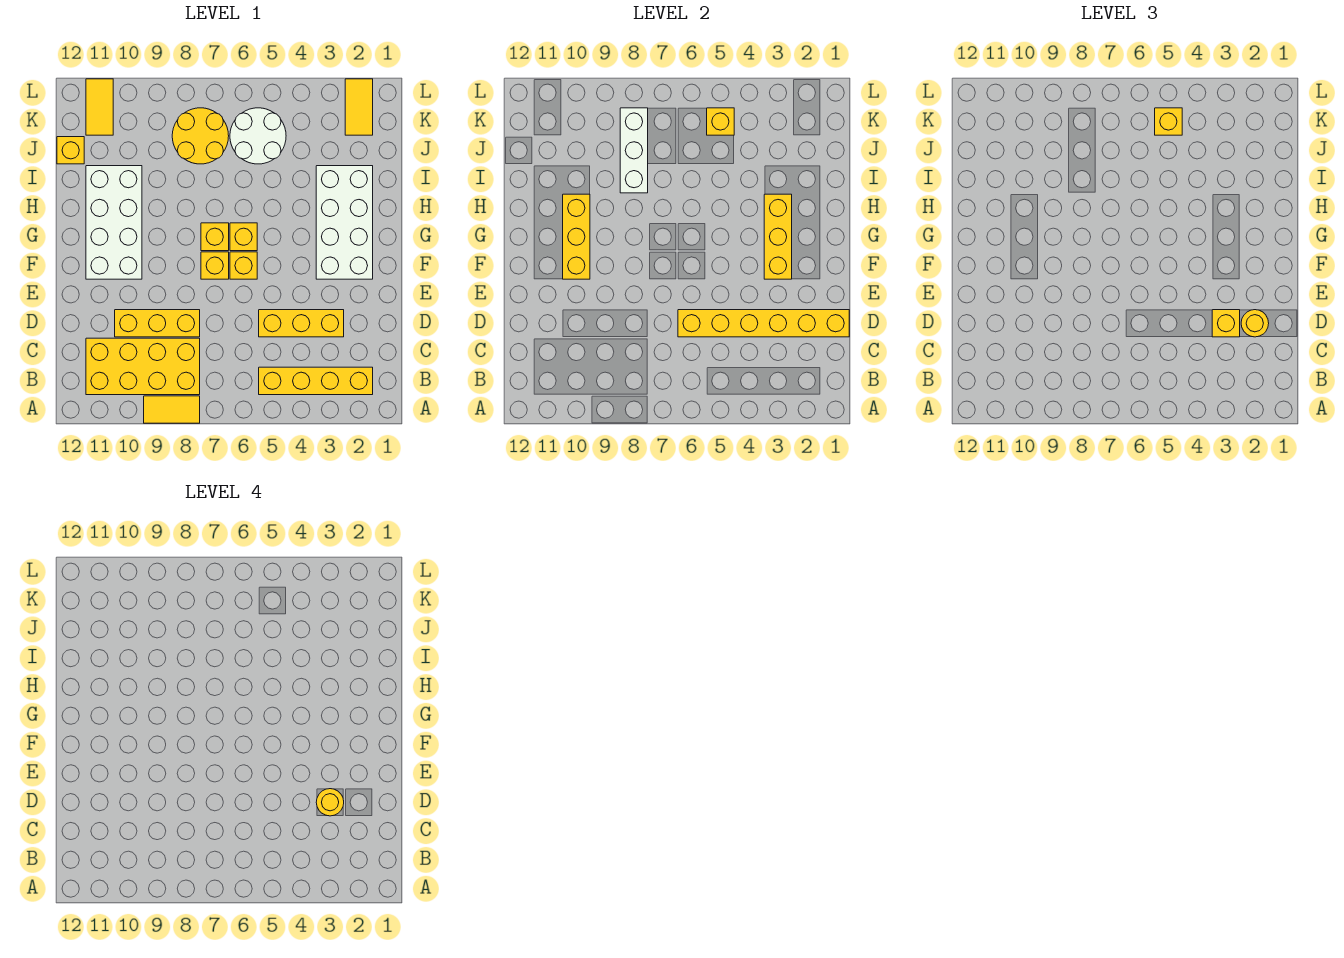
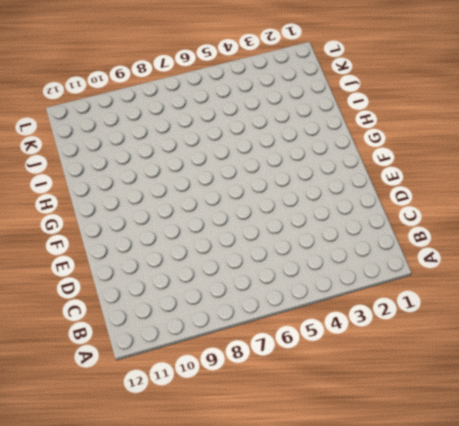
none -> yellow tile A8:A9 level 1
none -> yellow brick B2:B5 level 1
none -> yellow brick B8:C11 level 1

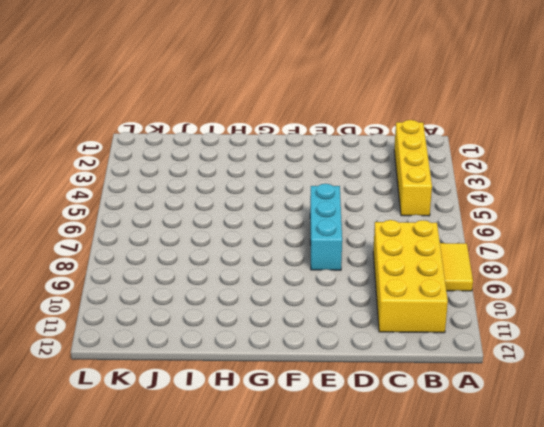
cyan brick E6:E8 level 1 -> none
none -> yellow brick D3:D5 level 1
none -> yellow brick D8:D10 level 1
none -> white brick F2:I3 level 1

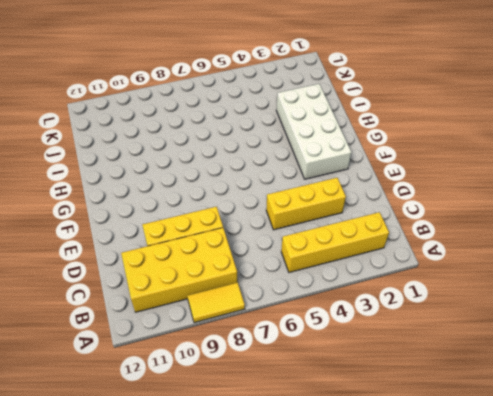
none -> yellow brick F6 level 1
none -> yellow brick F7 level 1
none -> white brick F10:I11 level 1

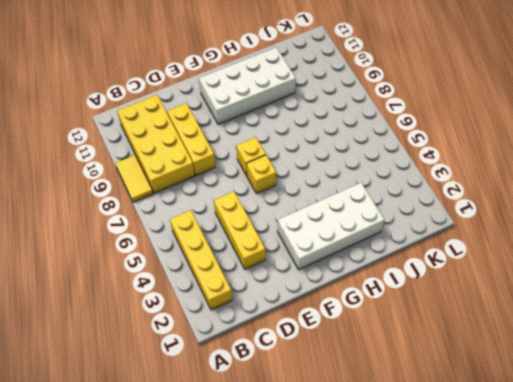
none -> yellow brick G6 level 1
none -> yellow brick G7 level 1
none -> white round brick J5:K6 level 1

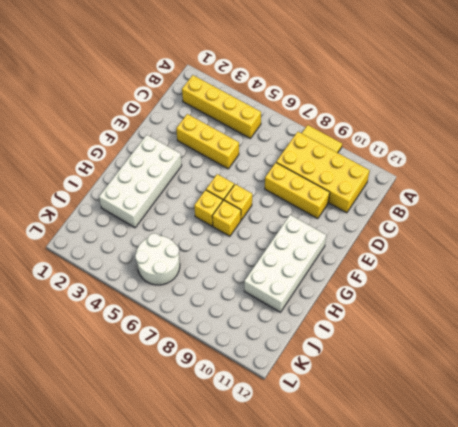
none -> yellow round brick J7:K8 level 1
none -> yellow brick J12 level 1
none -> yellow tile K2:L2 level 1

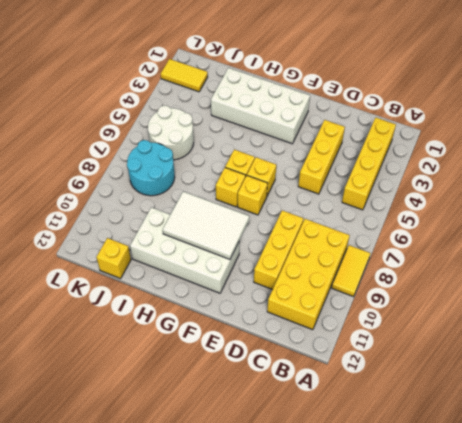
white tile F9:H10 level 2 -> yellow brick F10:H10 level 2
cyan round brick J7:K8 level 1 -> yellow round brick J7:K8 level 1
none -> yellow tile K11:L11 level 1
none -> yellow brick D1:D6 level 2
none -> yellow brick F3:H3 level 2

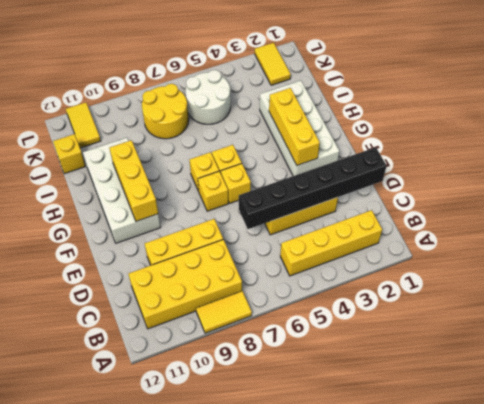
black brick D1:D6 level 2 -> yellow brick D1:D6 level 2
none -> white brick I8:K8 level 2
none -> yellow brick K5 level 2
none -> yellow round brick D2 level 3

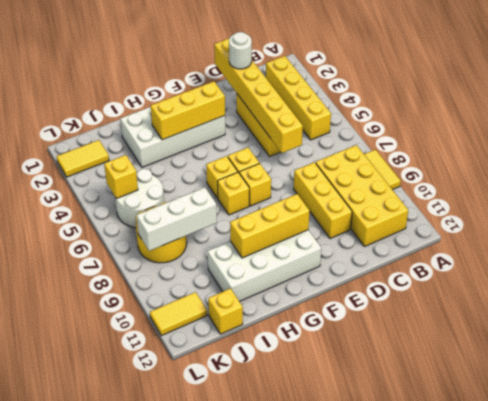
white round brick D2 level 3 -> yellow round brick D2 level 3
none -> yellow brick D3 level 3
none -> yellow brick K5 level 3
none -> yellow round brick D3 level 4

